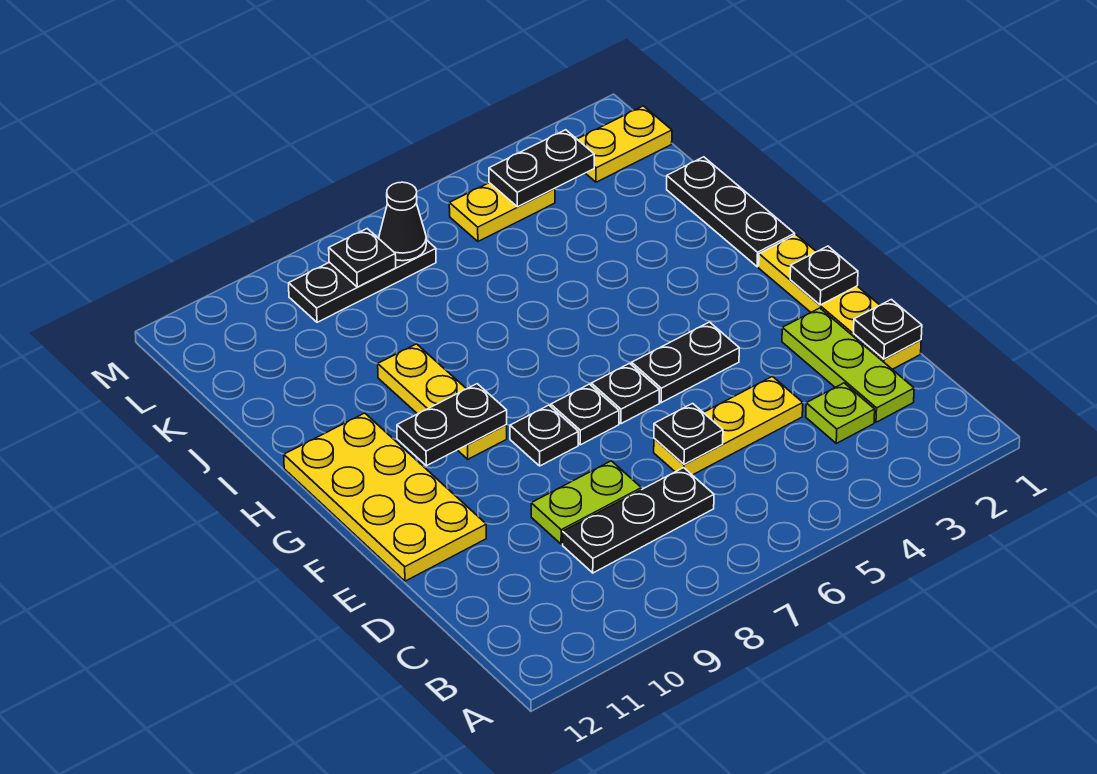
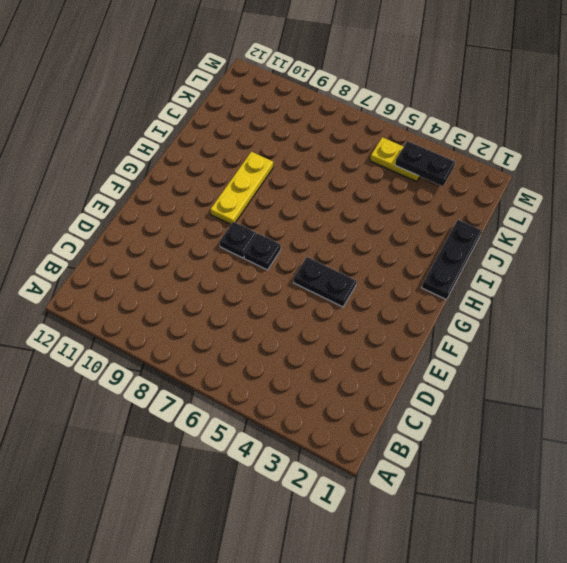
none -> lime plate C2:E2 level 1
none -> lime plate C3 level 1
none -> black plate C7:C9 level 1

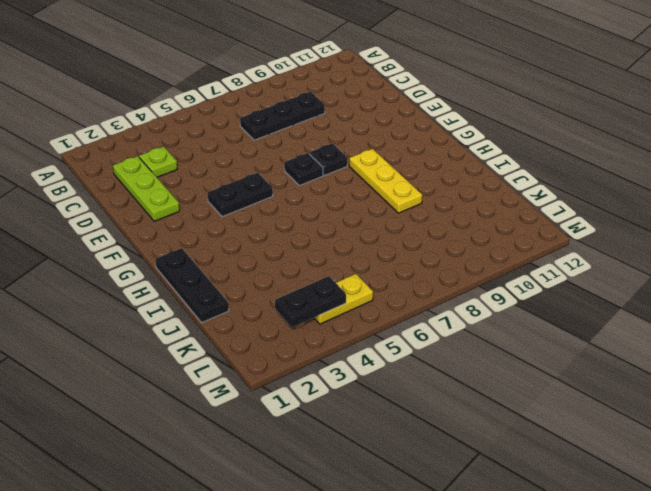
none -> yellow plate D1:G1 level 1
none -> yellow plate D4:D6 level 1
none -> lime plate D8:D9 level 1

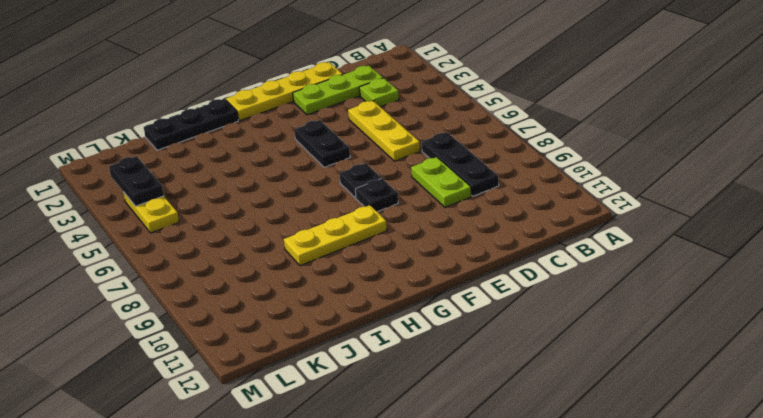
none -> yellow plate E11:H12 level 1
none -> black plate F6 level 1
none -> yellow plate L1:L2 level 1

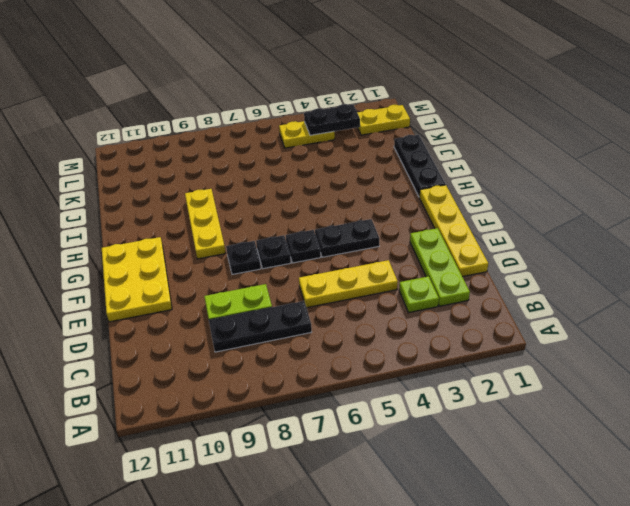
yellow plate E11:G12 level 1 -> yellow plate E11:H12 level 1
none -> black plate L7:L9 level 1
none -> black plate D1 level 2
none -> black plate D6 level 2

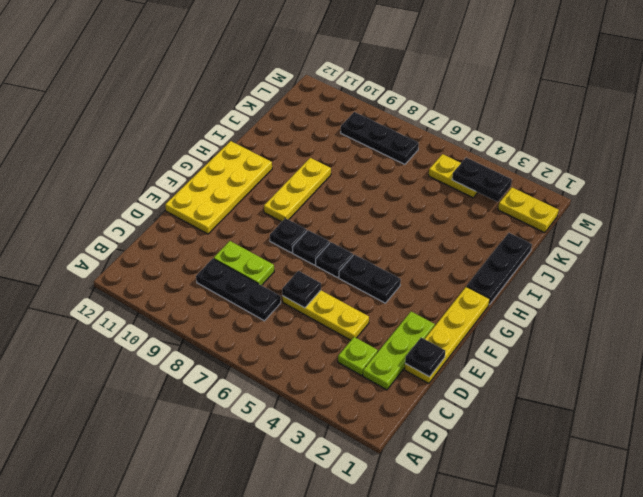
none -> black plate F1 level 2
none -> black plate G9:G10 level 2
none -> black cone L7 level 2

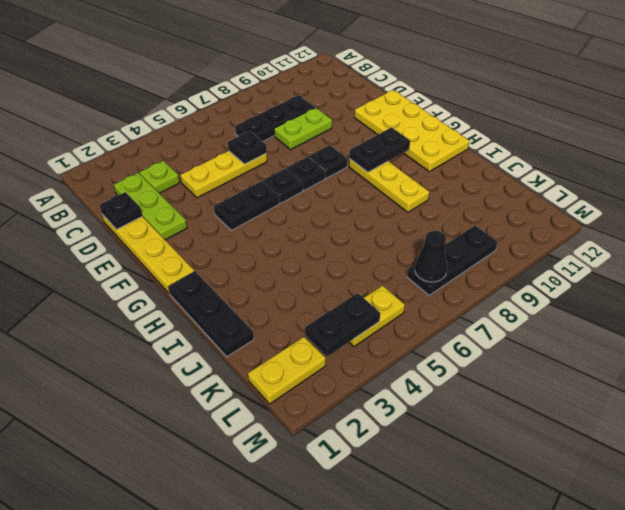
none -> black plate F1 level 2
none -> black plate L8 level 2

